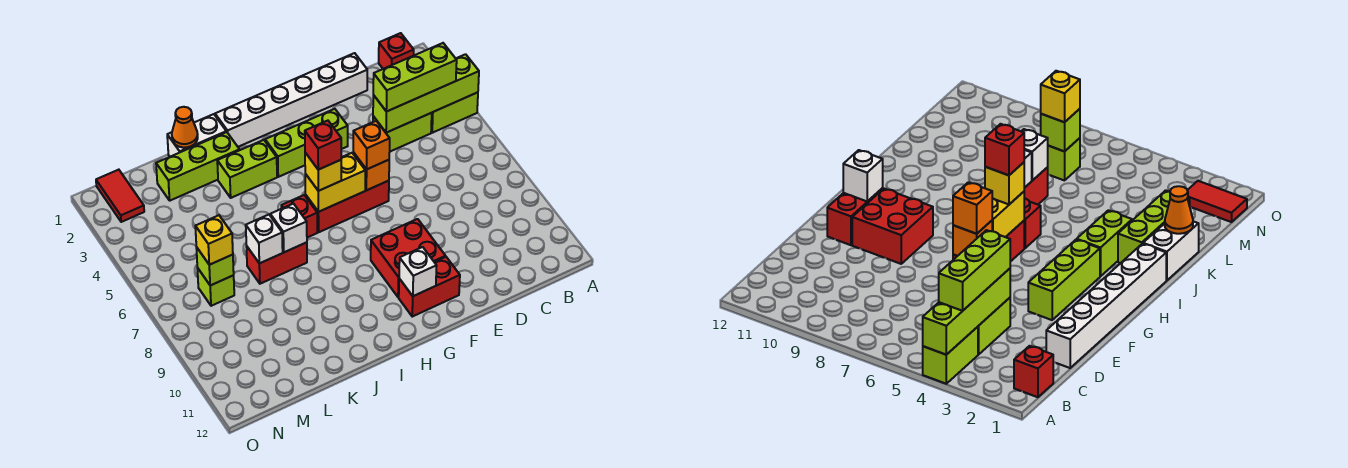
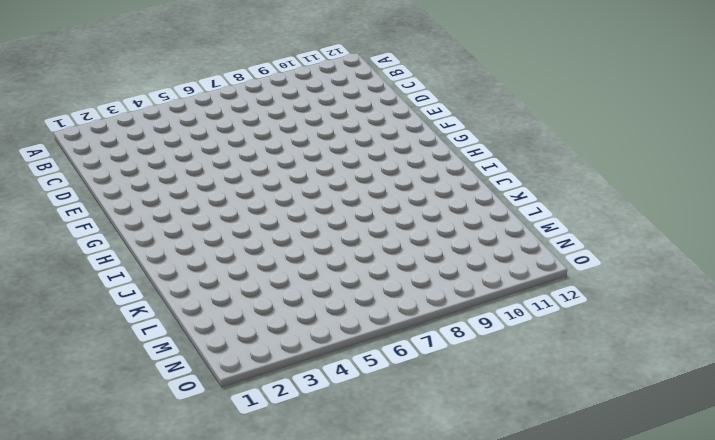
none -> lime brick A4:B4 level 1
none -> red brick B1 level 1
none -> lime brick C4:D4 level 1

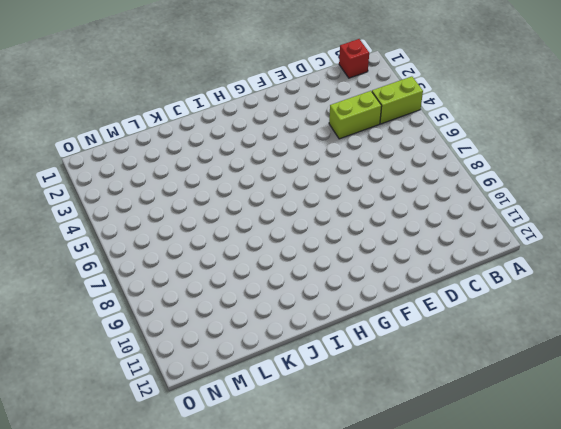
none -> white brick D1:I1 level 1
none -> lime brick F3:H3 level 1
none -> red brick F6:H6 level 1

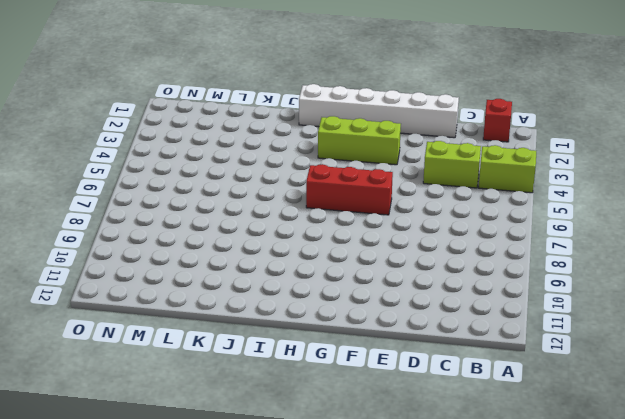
none -> red brick F9:G10 level 1
none -> red brick F11:G11 level 1
none -> lime brick I3:J3 level 1

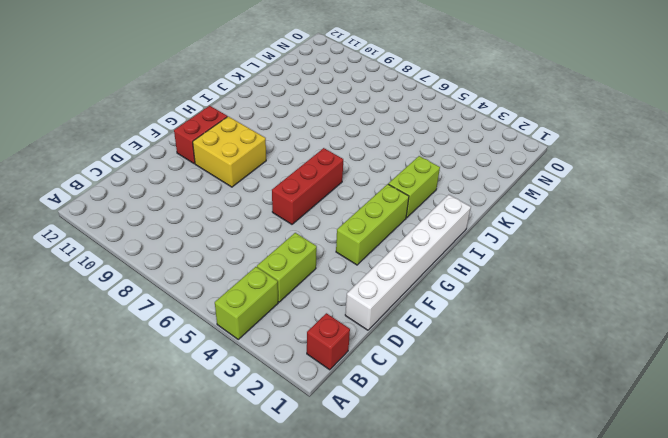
yellow brick F9:G10 level 1 -> red brick F9:G10 level 1
none -> red brick I6 level 1
none -> white brick J1:K1 level 1
none -> lime brick J2:L2 level 1

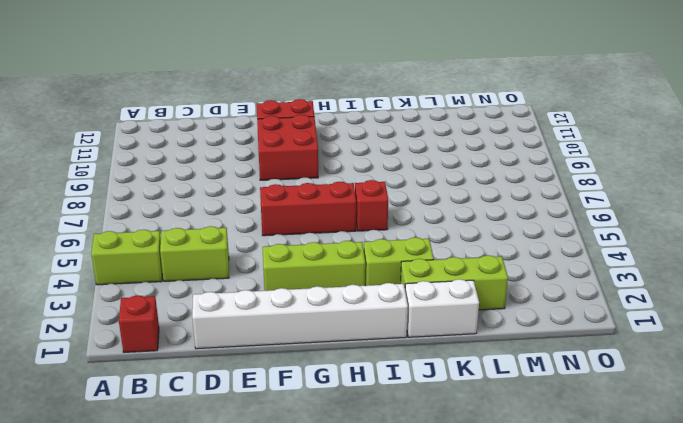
none -> red brick J7:K7 level 1
none -> lime brick M7 level 1
none -> red tile N1:N2 level 1

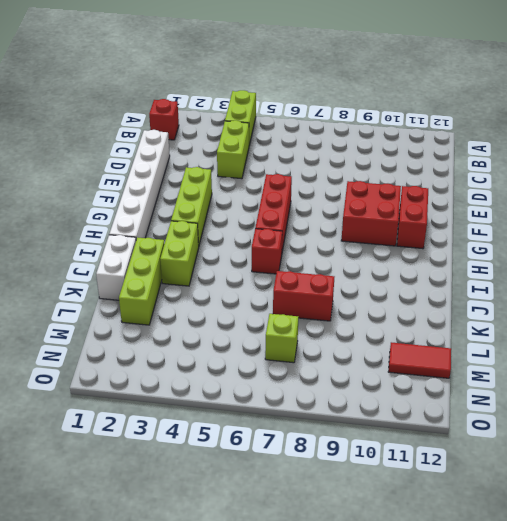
red brick K7:K8 level 1 -> red brick J7:K7 level 1
red tile M11:M12 level 1 -> red tile N1:N2 level 1
none -> lime brick A4:D4 level 2
none -> orange brick F6 level 2
none -> yellow brick G6:H6 level 2

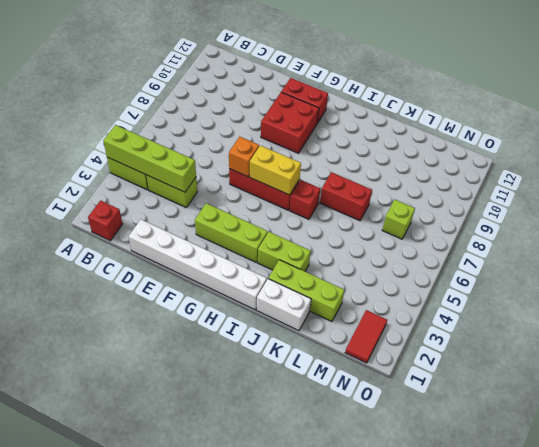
none -> white brick G11 level 2
none -> white brick J7 level 2
none -> orange cone K1 level 2

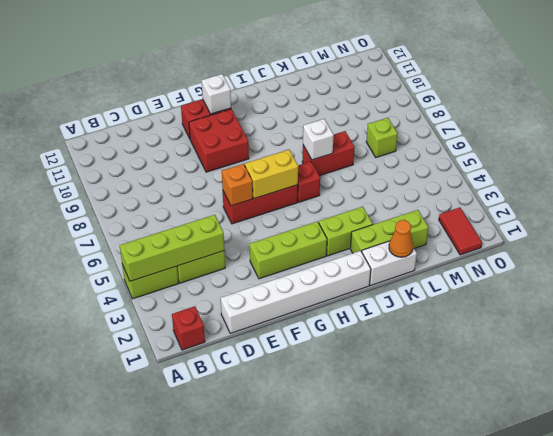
none -> white brick K7 level 2
none -> lime brick M7 level 2
none -> lime brick B4:D4 level 3

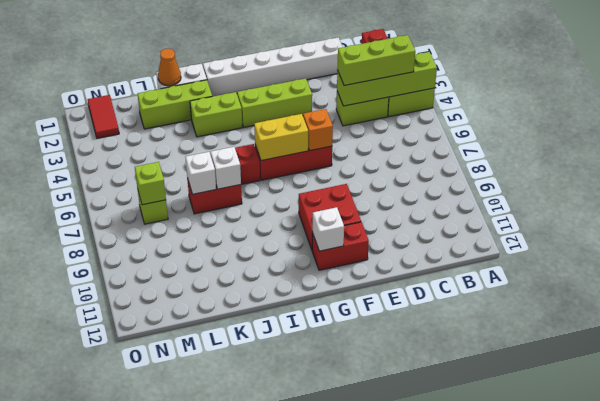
none -> orange brick F6 level 3
none -> yellow brick H6 level 3
none -> yellow brick M7 level 3

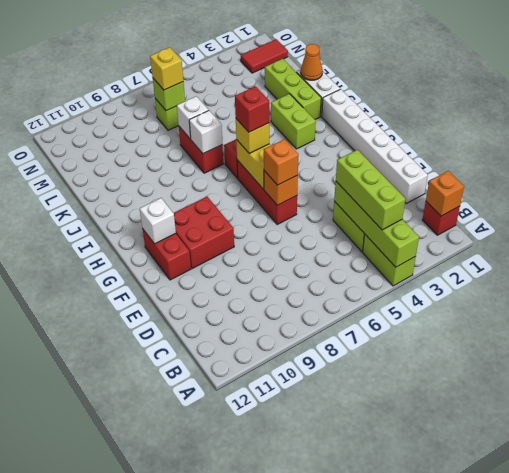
orange brick B1 level 2 -> none
none -> lime brick F3:H3 level 1

